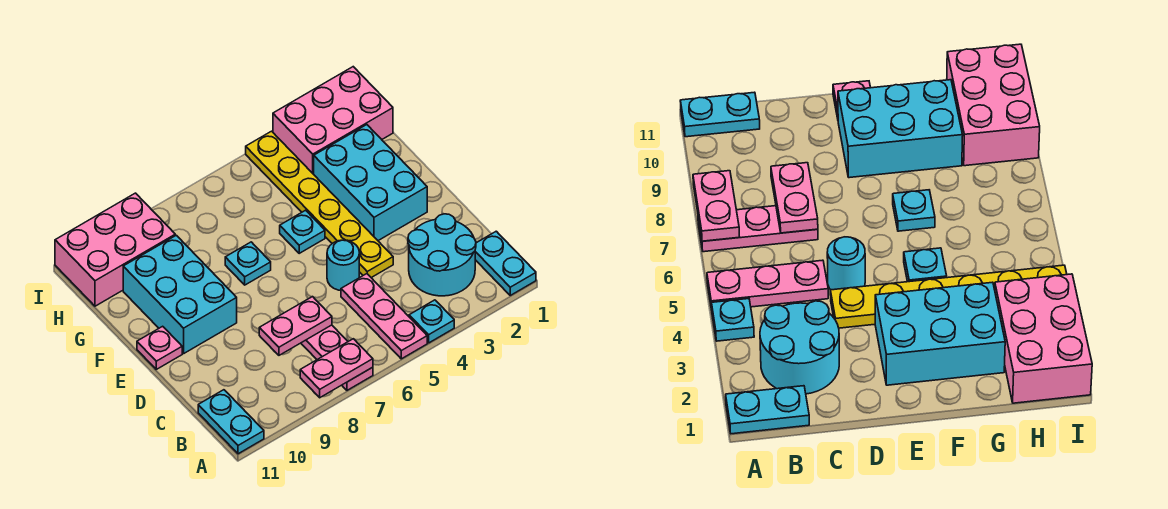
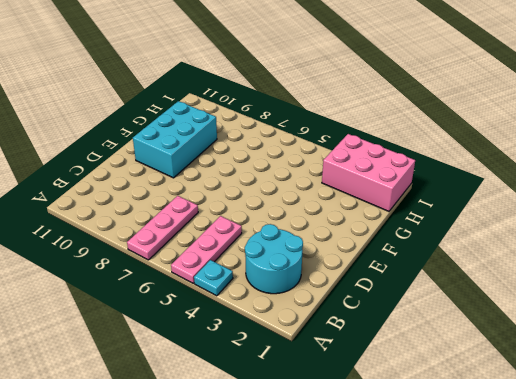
none -> cyan plate A1:B1 level 1
none -> cyan plate A11:B11 level 1
none -> yellow plate D4:I4 level 1

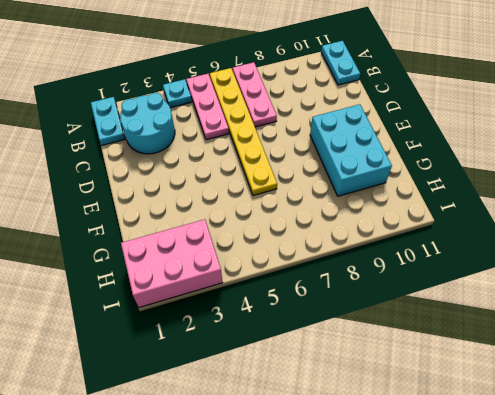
yellow plate A6:F6 level 1 -> yellow plate D4:I4 level 1
none -> cyan round brick D5 level 1
none -> cyan brick E2:G3 level 1
none -> pink plate E11 level 1

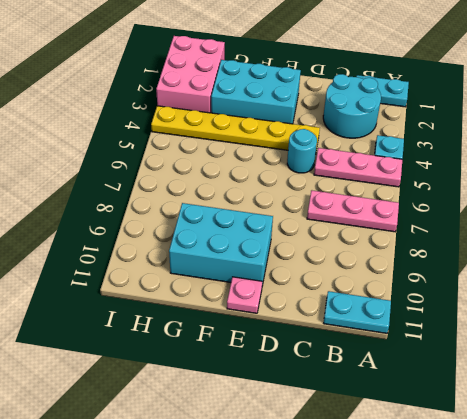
none -> cyan plate F5 level 1
none -> cyan plate F7 level 1
none -> pink brick H9:I11 level 1

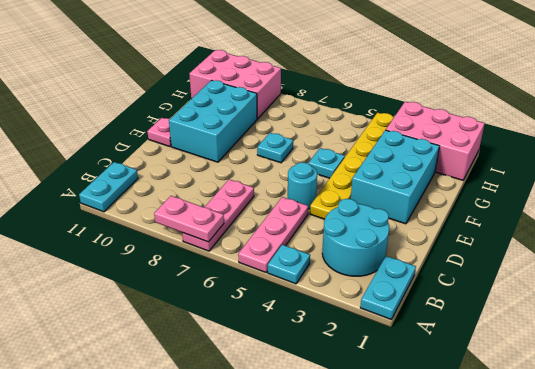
none -> pink plate C7:C8 level 2

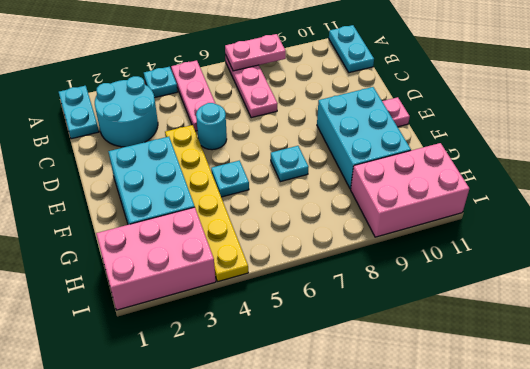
none -> pink plate C7:C8 level 2

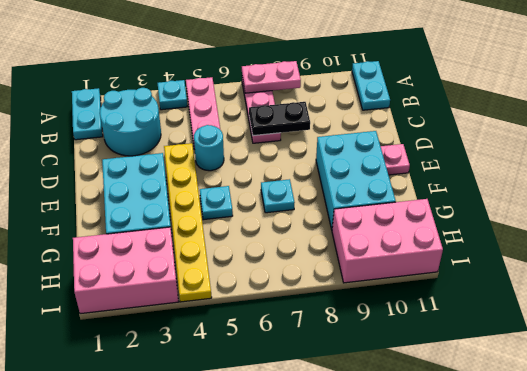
black plate C7:C8 level 2 -> pink plate C7:C8 level 2

